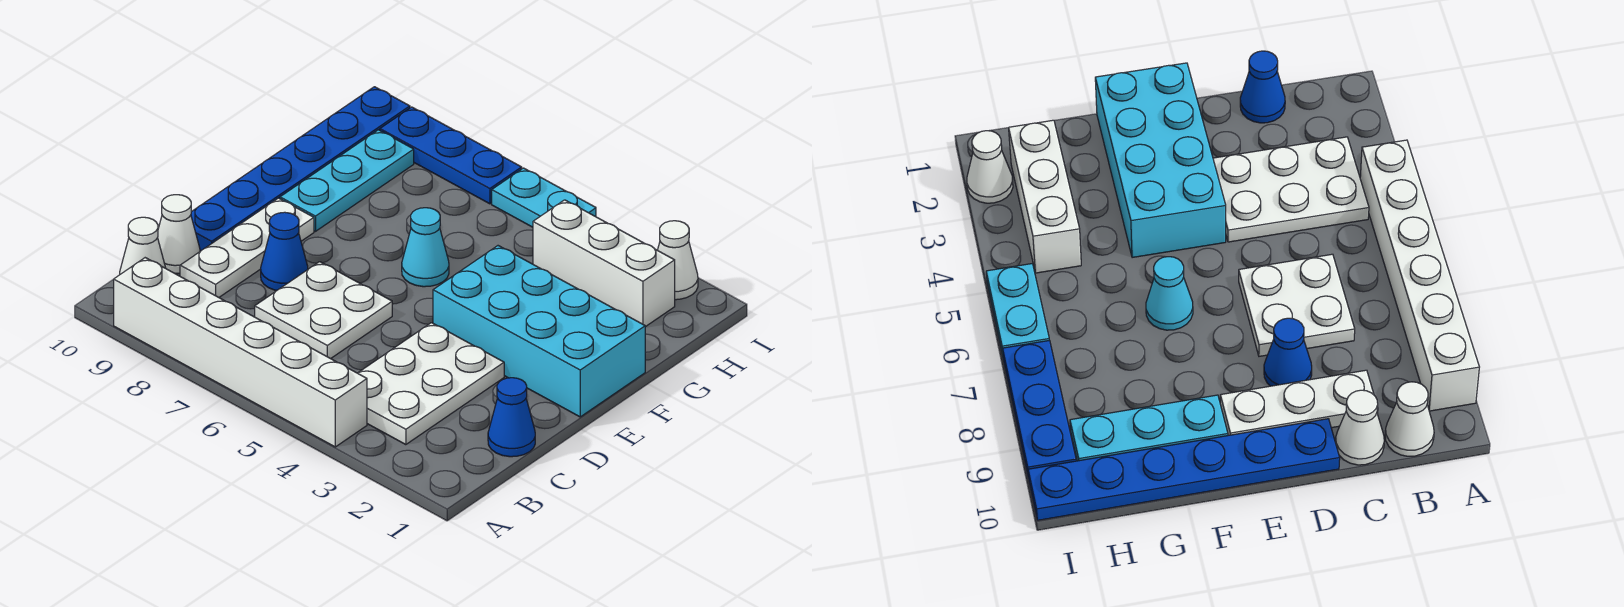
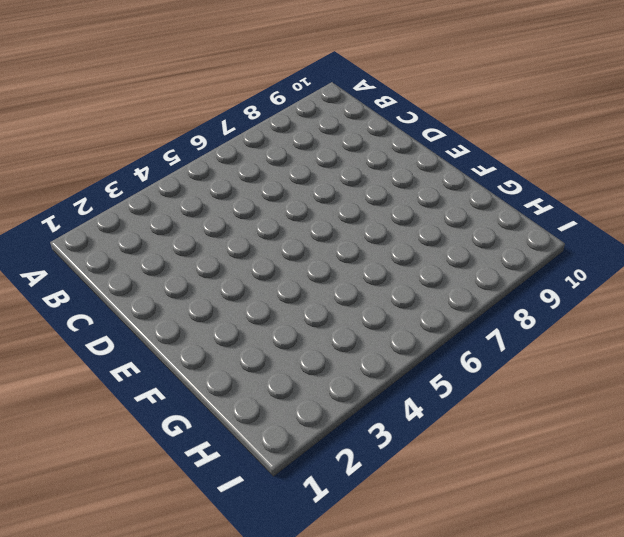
none -> white brick A4:A9 level 1
none -> white plate B3:D4 level 1
none -> white cone B10 level 1

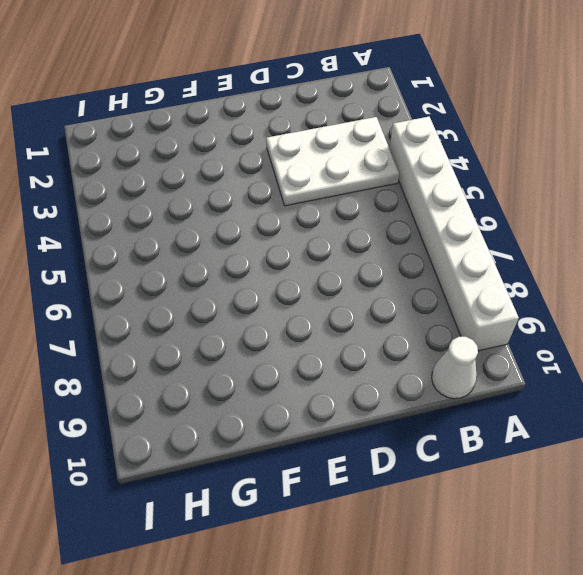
none -> blue cone C1 level 1
none -> white plate C6:D7 level 1
none -> white plate C9:E9 level 1

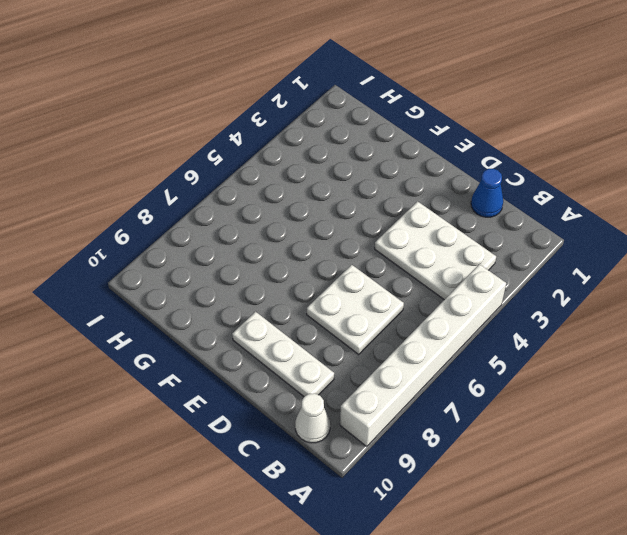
none -> white cone C10 level 1
none -> blue cone D8 level 1
none -> blue plate D10:I10 level 1

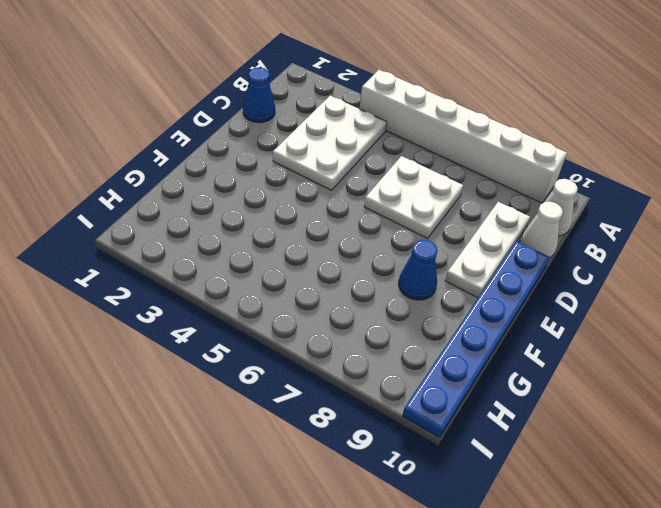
blue cone F8 level 1 -> blue cone D8 level 1
none -> cyan brick E1:F4 level 1
none -> cyan cone F6 level 1
none -> cyan plate F9:H9 level 1

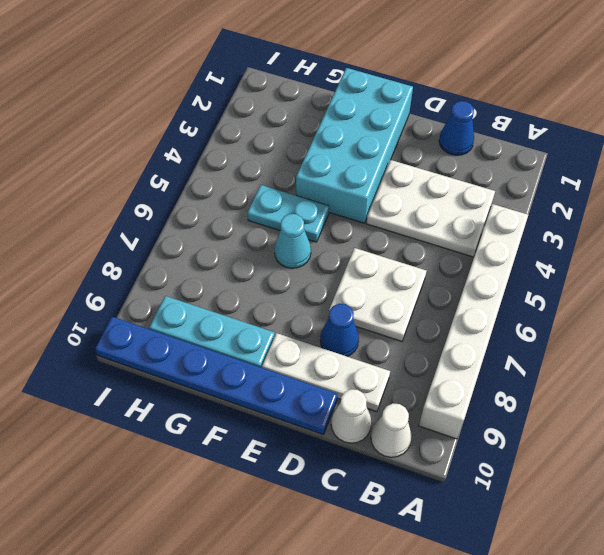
cyan plate F5:G5 level 1 -> cyan plate I5:I6 level 1
none -> white brick H2:H4 level 1
none -> white cone I2 level 1
none -> blue plate I7:I9 level 1

